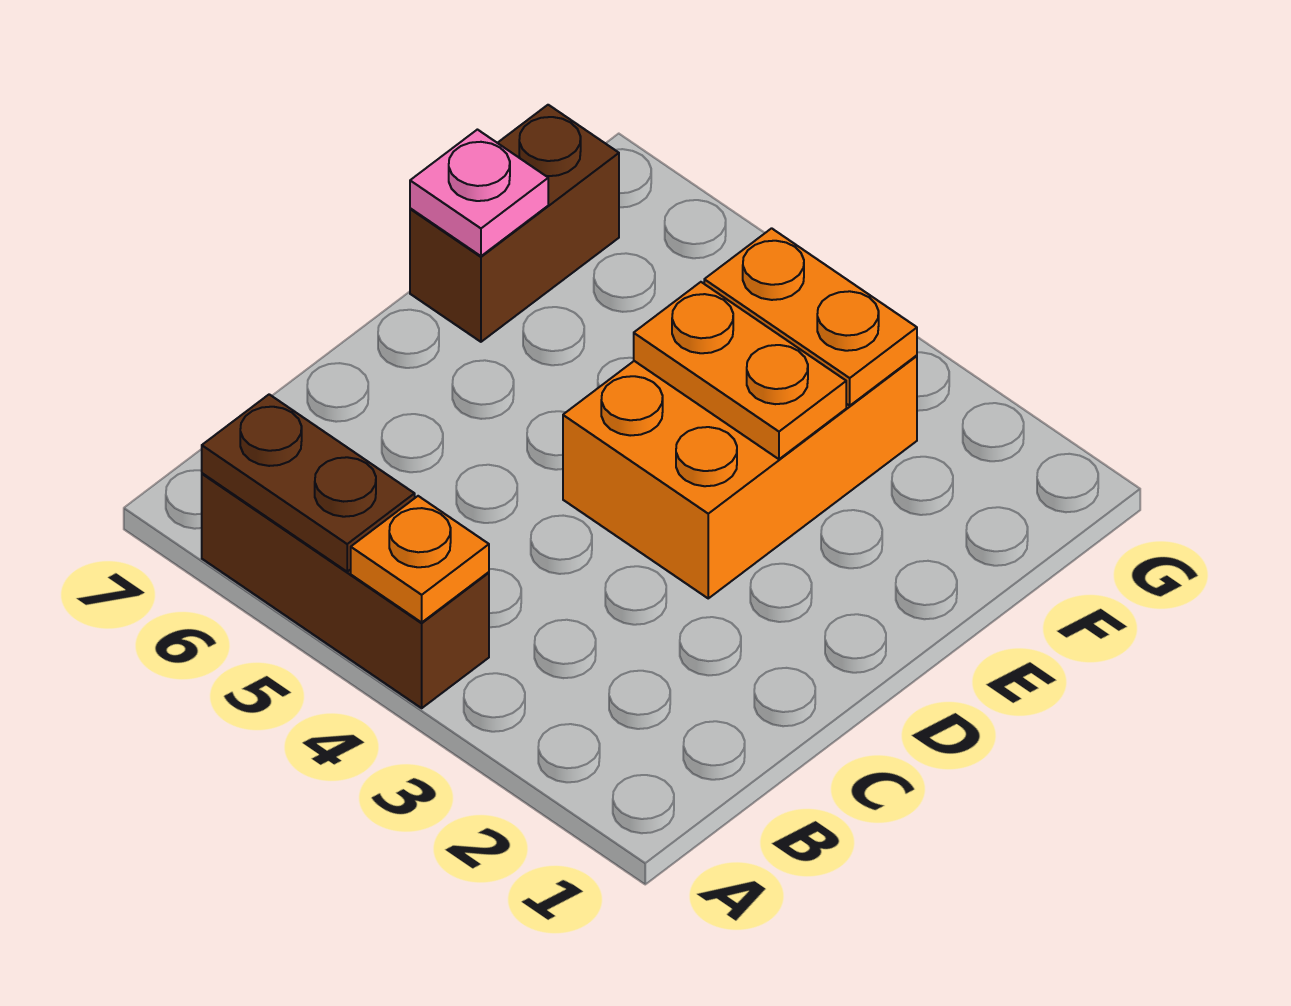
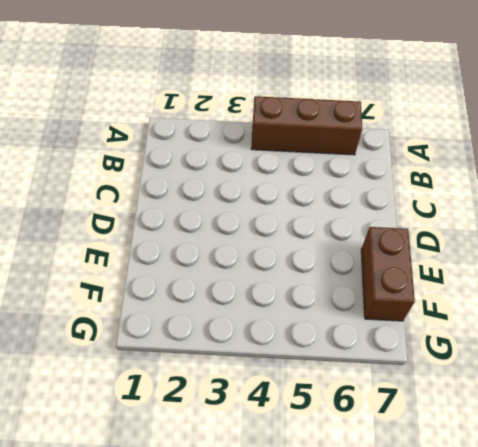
none -> orange brick D3:F4 level 1
none -> orange plate A4 level 2

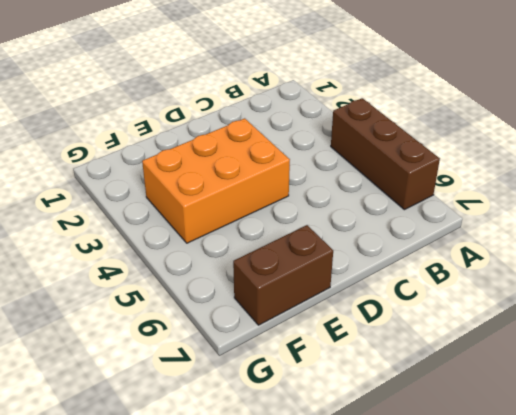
none -> orange plate A4 level 2
none -> brown plate A5:A6 level 2

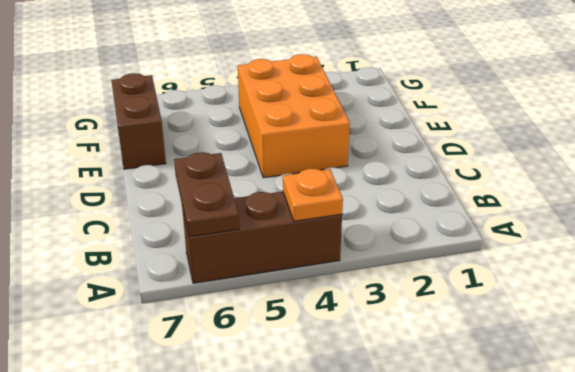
brown plate A6:B6 level 2 -> brown plate A5:A6 level 2
none -> orange plate E3:E4 level 2
none -> pink plate E7 level 2

